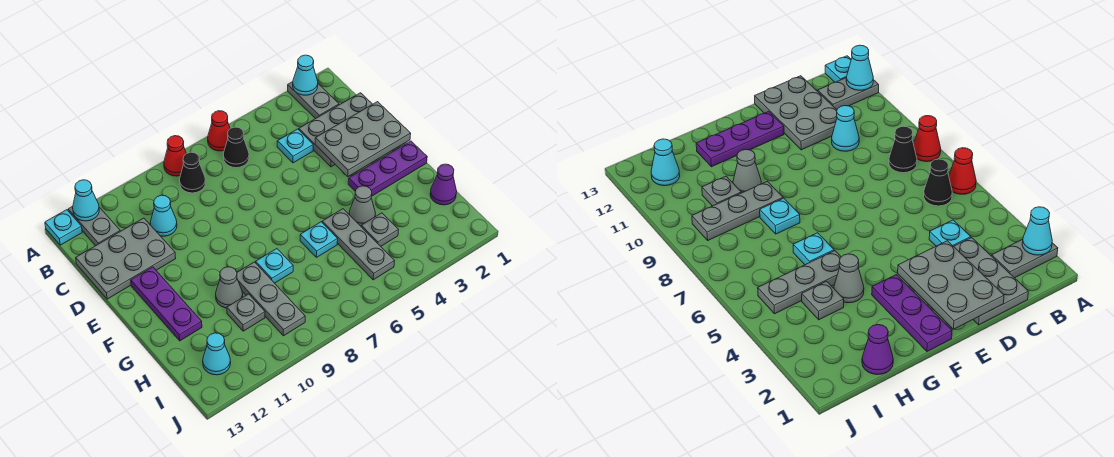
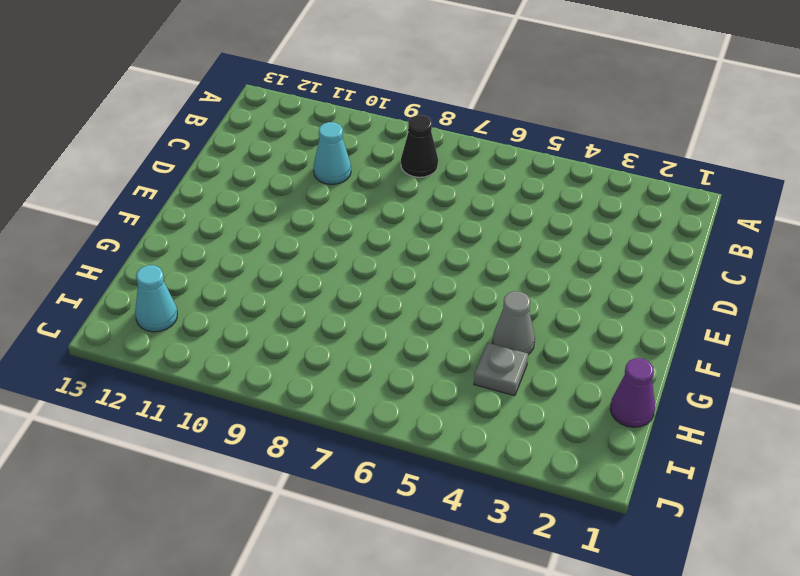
none -> grey plate A2:B2 level 1
none -> red cone A6 level 1
none -> red cone A8 level 1

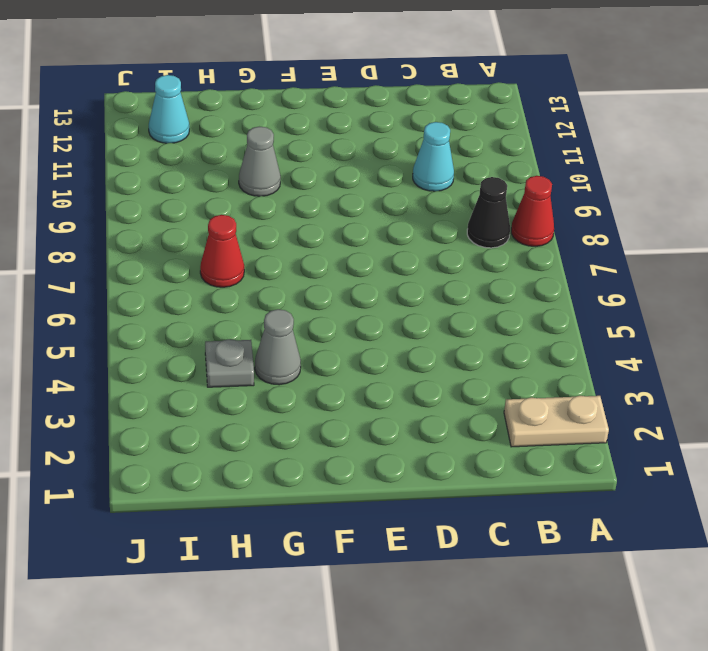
tan plate A2:B2 level 1 -> grey plate A2:B2 level 1
red cone H7 level 1 -> red cone A6 level 1
none -> grey plate A12:B12 level 1
none -> cyan plate A13 level 1
none -> black cone B6 level 1

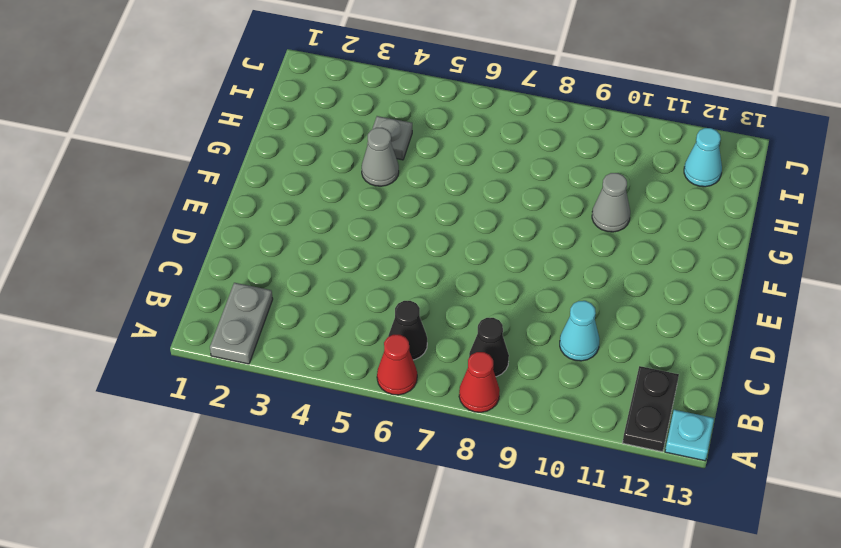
black plate A12:B12 level 1 -> grey plate A12:B12 level 1
none -> grey plate C1:D3 level 1
none -> cyan plate C4 level 1
none -> grey plate C11:D13 level 1

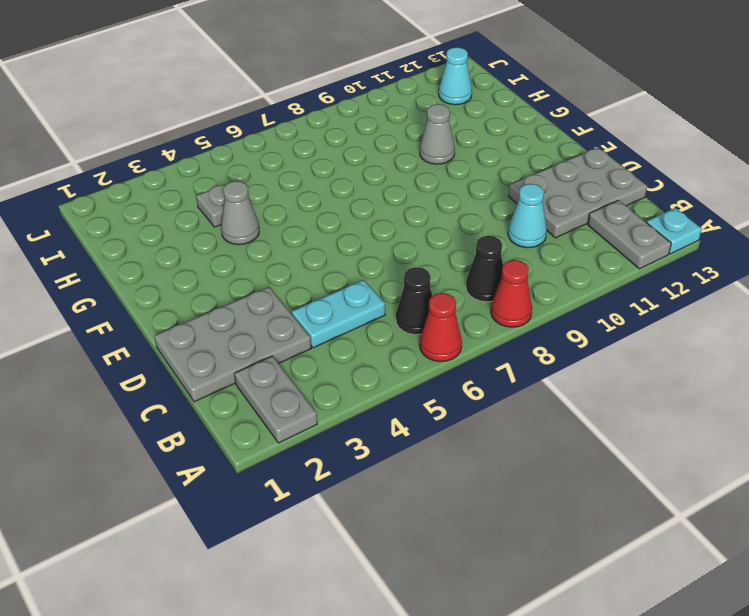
cyan plate C4:C5 level 1 -> cyan plate C4 level 1
none -> purple plate E12:G12 level 1
none -> purple plate F1:F3 level 1
none -> grey plate G5:I5 level 1

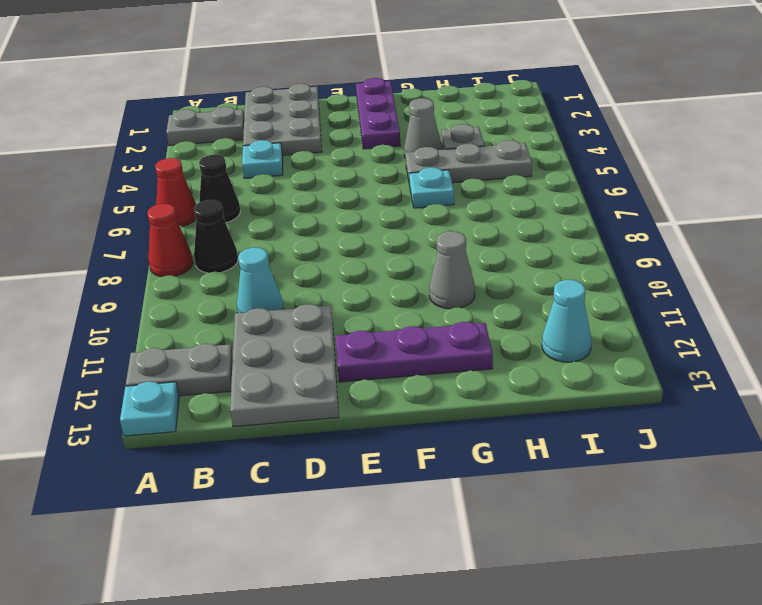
none -> cyan plate G8 level 1
none -> grey plate G9:I9 level 1
none -> purple cone H1 level 1

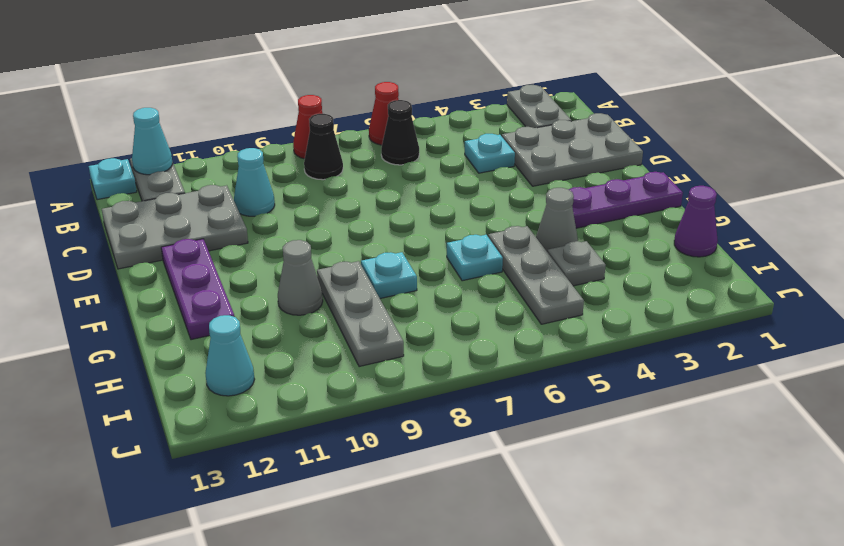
none -> grey plate H10 level 1
none -> cyan cone A2 level 2
none -> grey plate D1:E3 level 2

